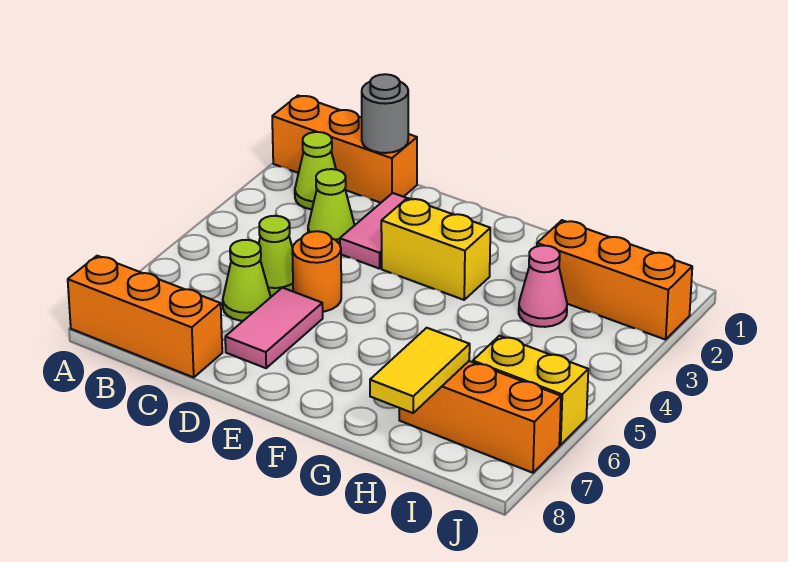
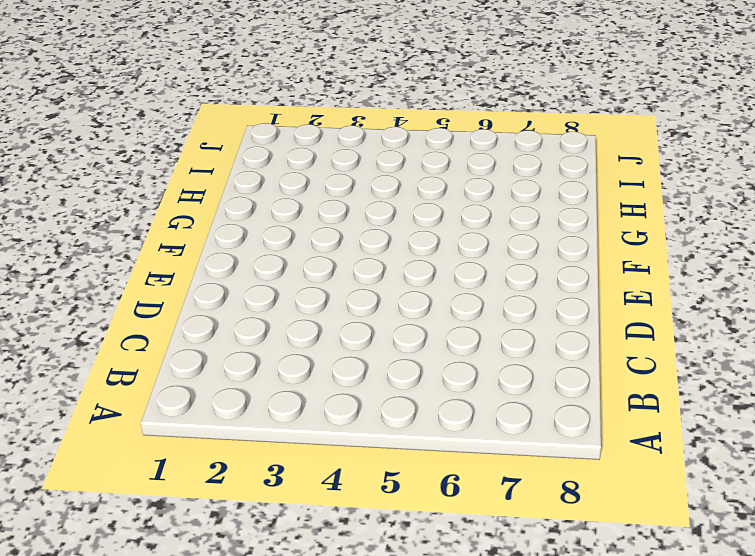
none -> orange brick A1:C1 level 1
none -> orange brick A8:C8 level 1
none -> lime cone B2 level 1

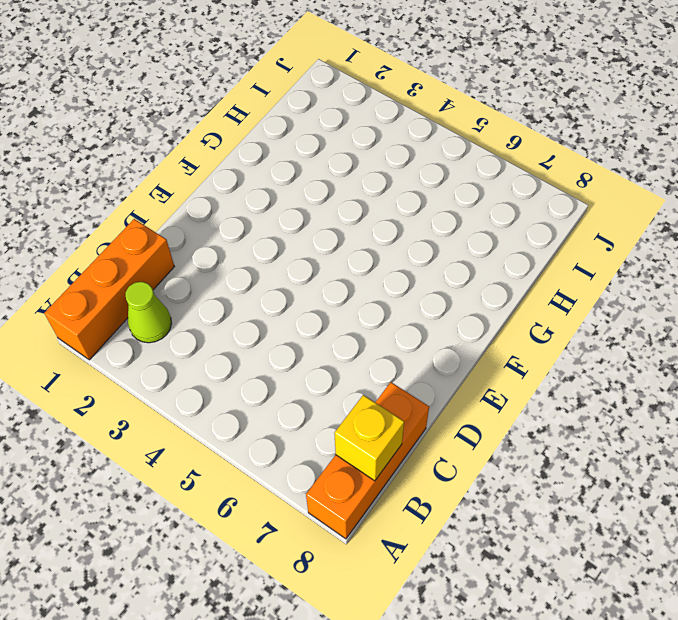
yellow brick B8 level 2 -> none
none -> lime cone C3 level 1
none -> lime cone C5 level 1
none -> lime cone C6 level 1

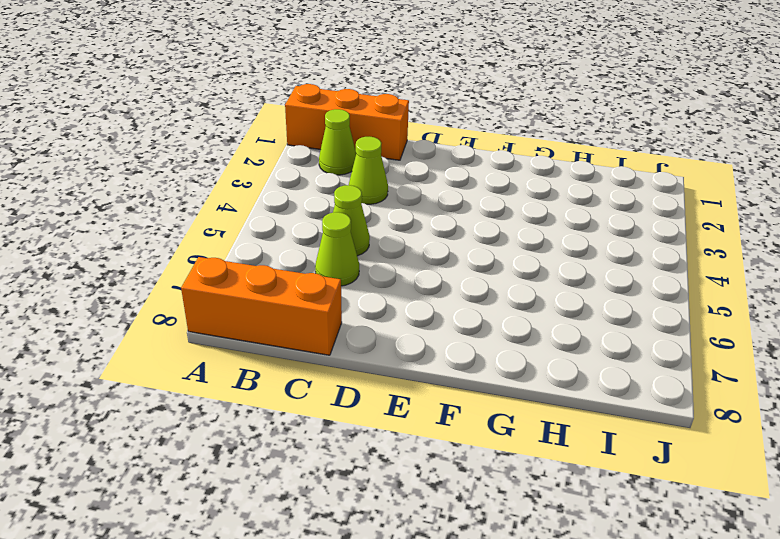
none -> pink tile D2:D3 level 1
none -> orange round brick D5 level 1
none -> pink tile D6:D7 level 1

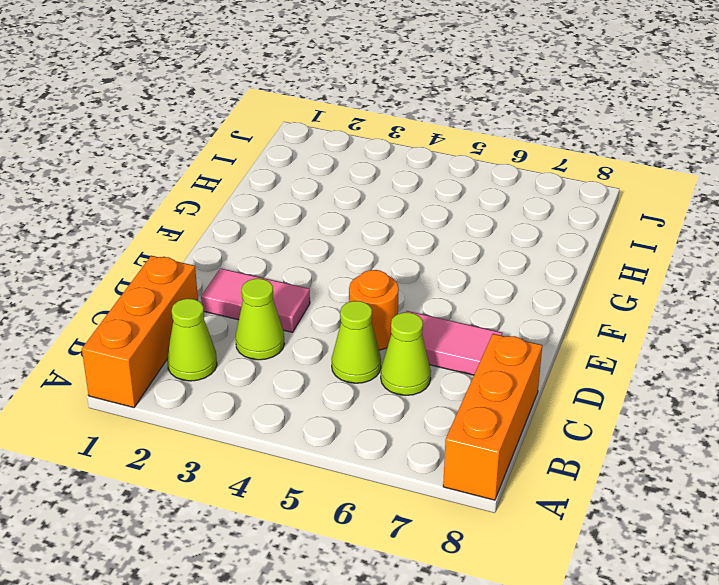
none -> yellow brick E3:F3 level 1
none -> orange brick H2:J2 level 1
none -> pink cone H3 level 1

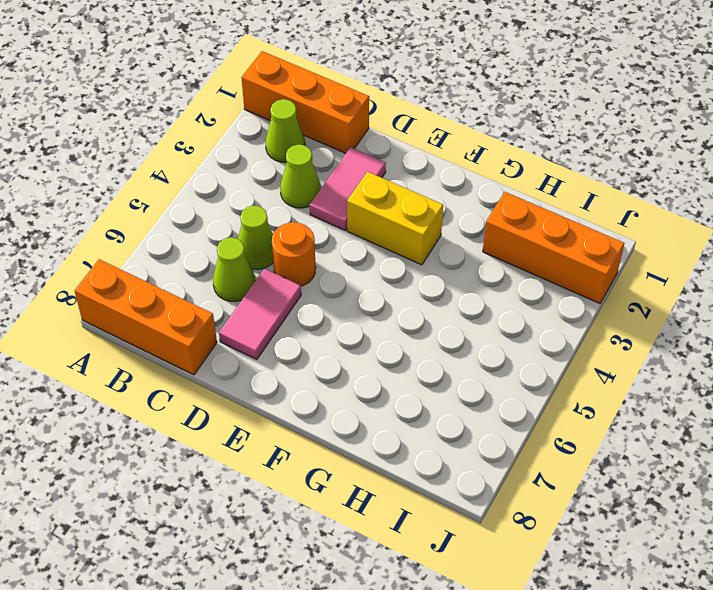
none -> pink cone H3 level 1
none -> orange brick H7:J7 level 1
none -> yellow brick I6:J6 level 1

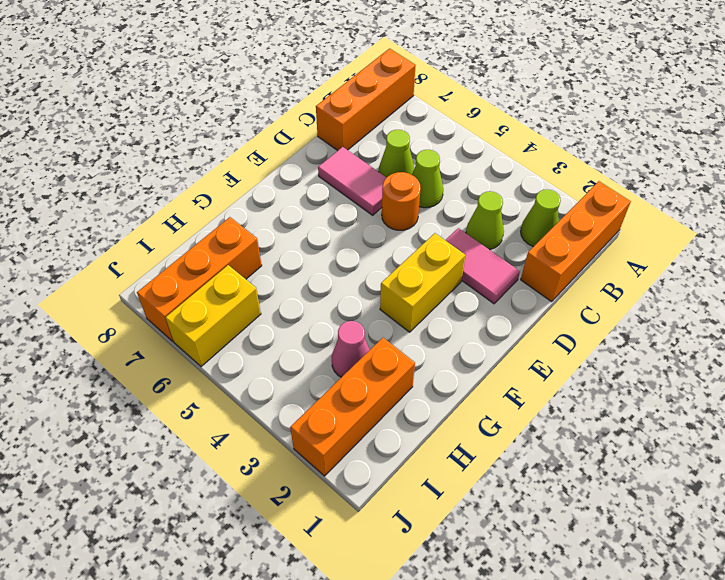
none -> grey round brick C1 level 2
none -> yellow tile H7:H8 level 2

